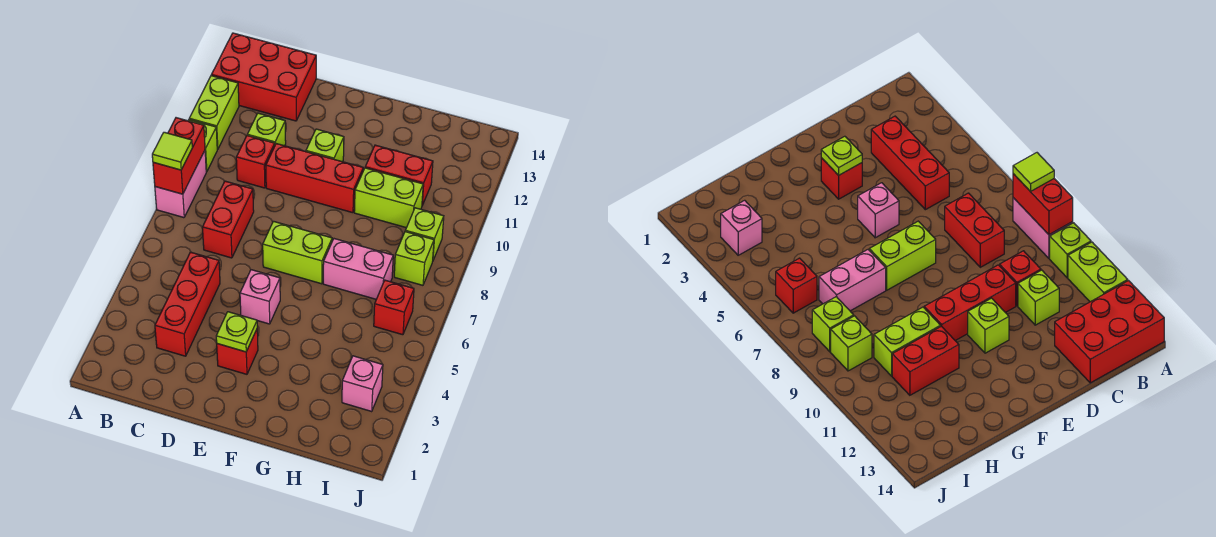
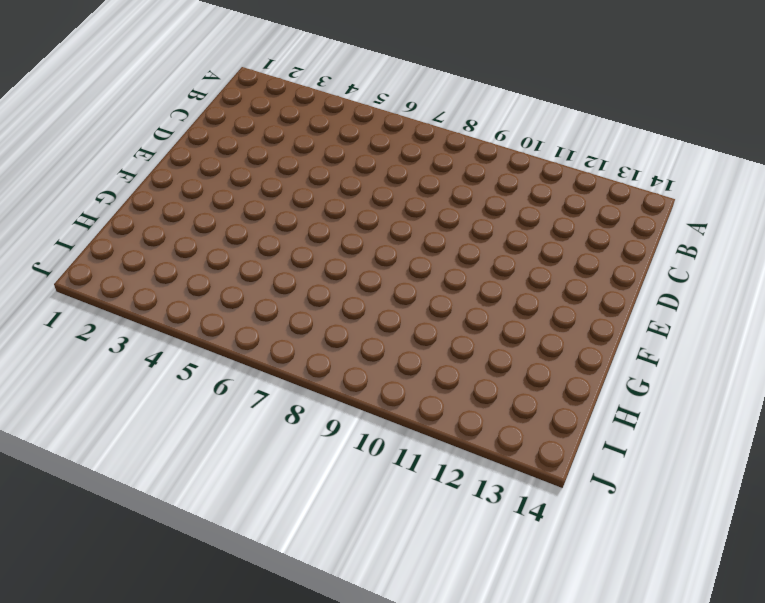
none -> pink brick A8:A9 level 1
none -> lime brick A10 level 1
none -> lime brick A11:A12 level 1

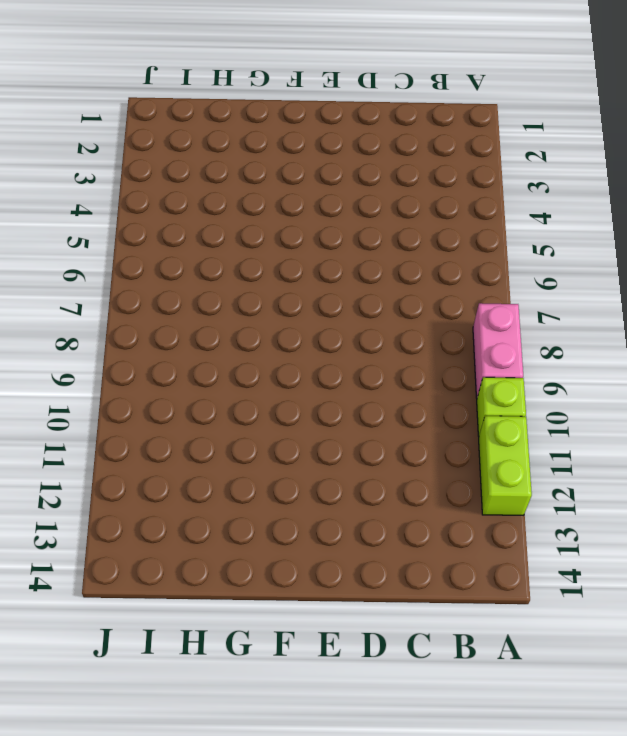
none -> red brick A13:C14 level 1
none -> red brick C3:C5 level 1
none -> red brick C7:C8 level 1

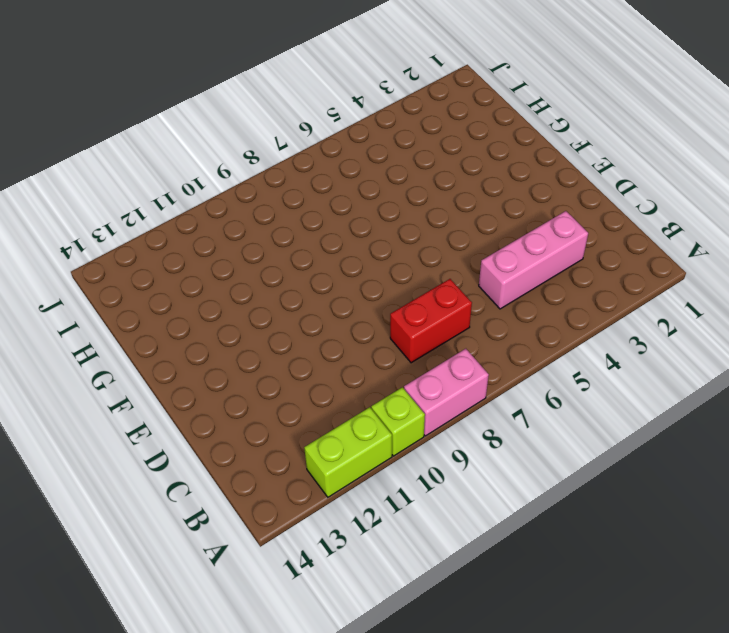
pink brick C3:C5 level 1 -> red brick C3:C5 level 1
none -> red brick A13:C14 level 1
none -> red brick C10 level 1
none -> lime brick C11 level 1

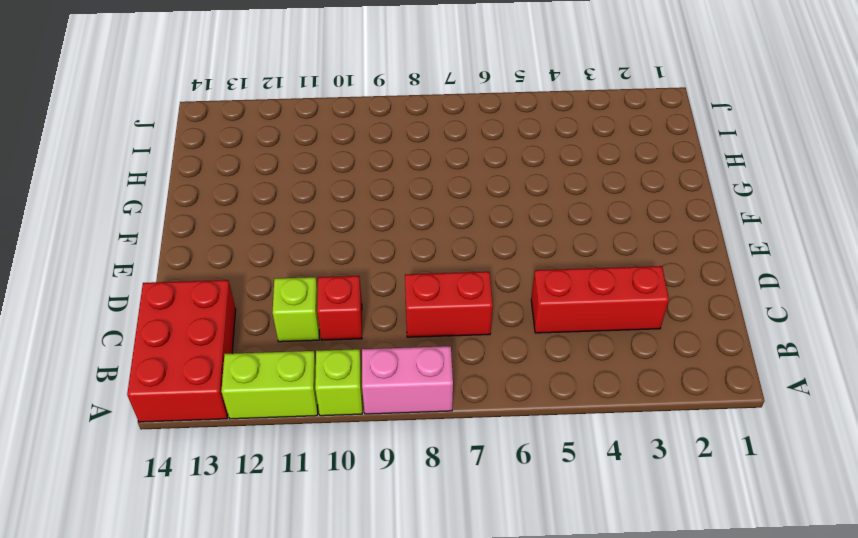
none -> red brick D10:F10 level 1
none -> red brick E3 level 1
none -> pink brick E5 level 1

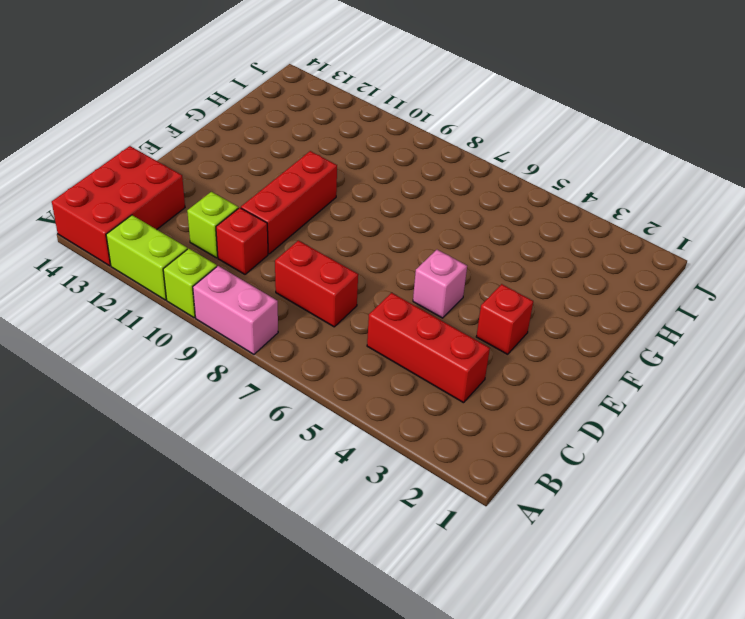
none -> lime brick E7:F7 level 1
none -> lime brick E11 level 1
none -> pink brick G7:H7 level 1

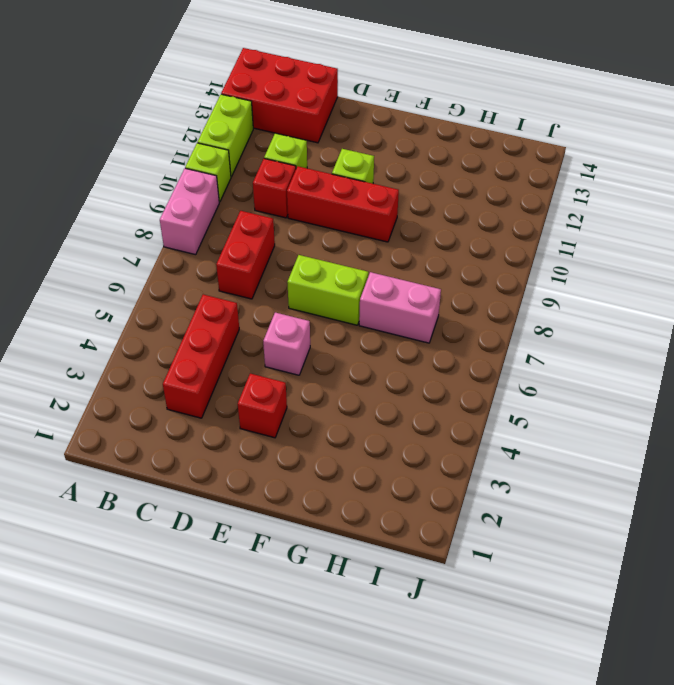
none -> lime brick G10:H10 level 1
none -> red brick G11:H11 level 1
none -> pink brick I3 level 1

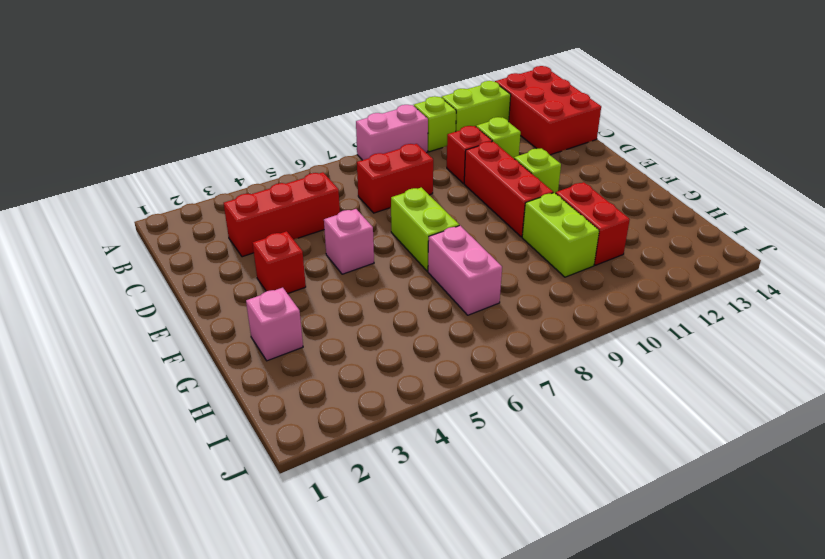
pink brick G2 level 1 -> pink brick I3 level 1
none -> red brick I6 level 1
none -> lime brick I8 level 1
none -> lime brick I9 level 1

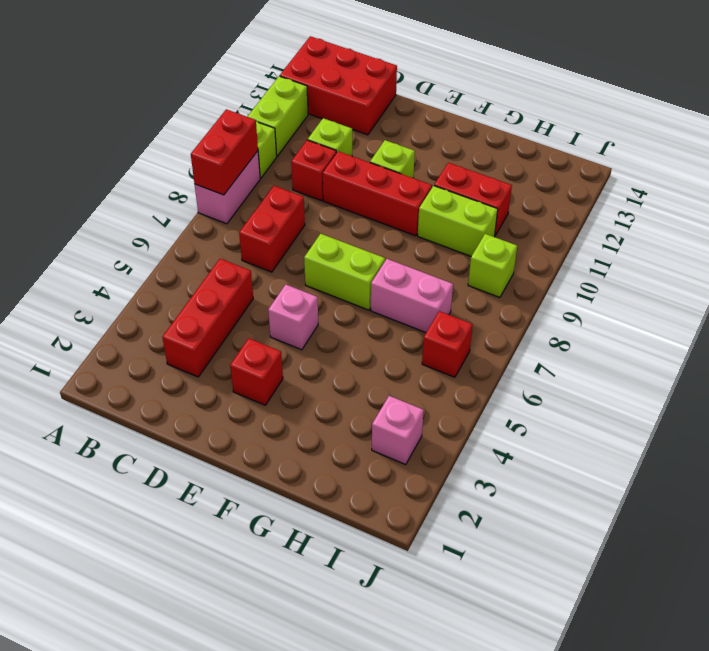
none -> lime brick I8 level 1
none -> lime plate E3 level 2
none -> lime tile A8 level 3

